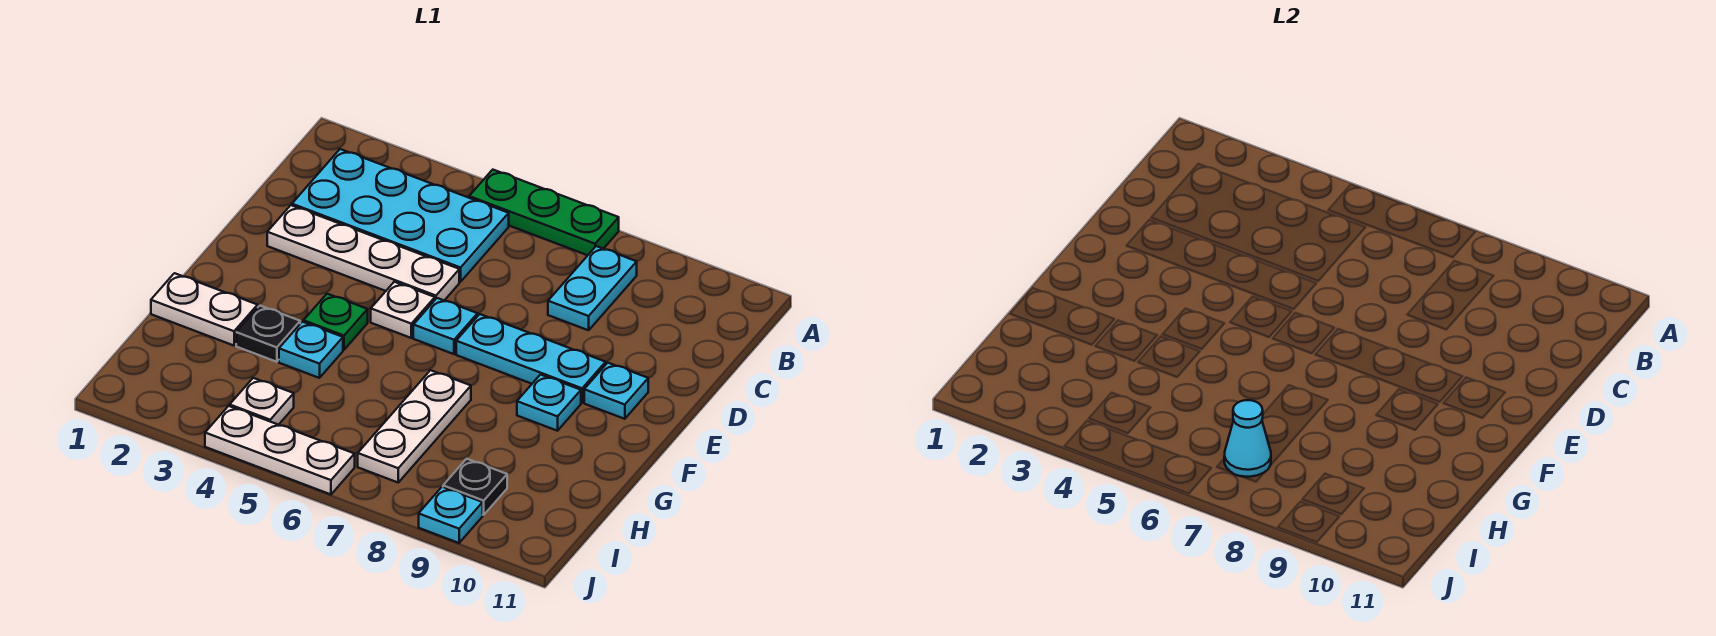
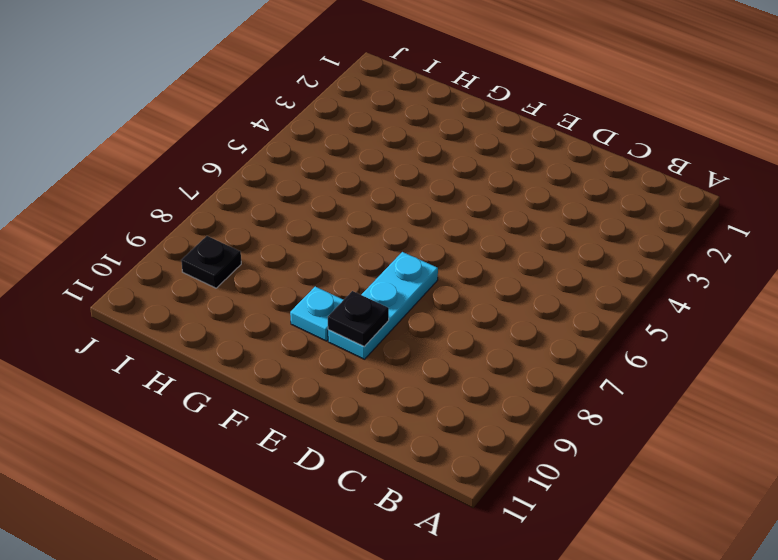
black plate E9 level 2 -> black plate G3 level 1
none -> green plate A5:A7 level 1
none -> cyan plate B2:C5 level 1
none -> cyan plate B8:C8 level 1

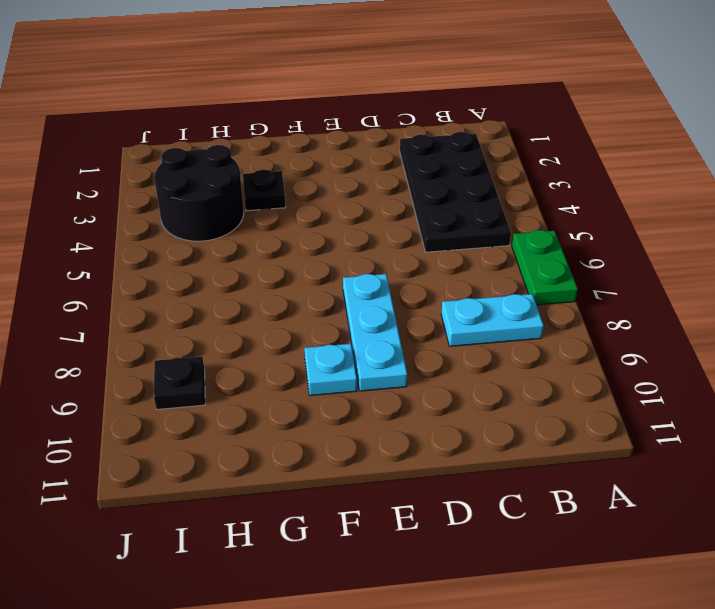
green plate A6:A7 level 1 -> green plate A5:A7 level 1
black plate B2:C5 level 1 -> cyan plate B2:C5 level 1
black round brick H3:I4 level 1 -> white plate I4 level 1
none -> white plate D2:D5 level 1
none -> white plate E5 level 1
none -> cyan plate E6 level 1

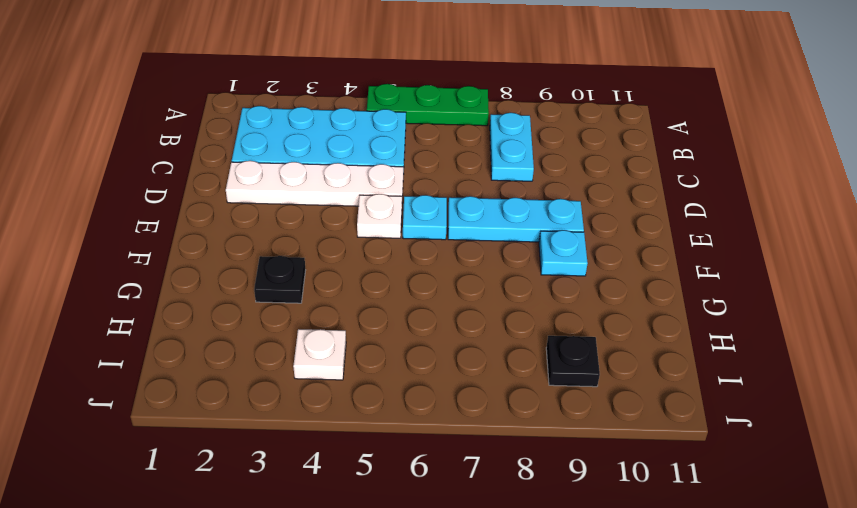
none -> cyan plate E10 level 1
none -> green plate F4 level 1
none -> white plate G1:G2 level 1

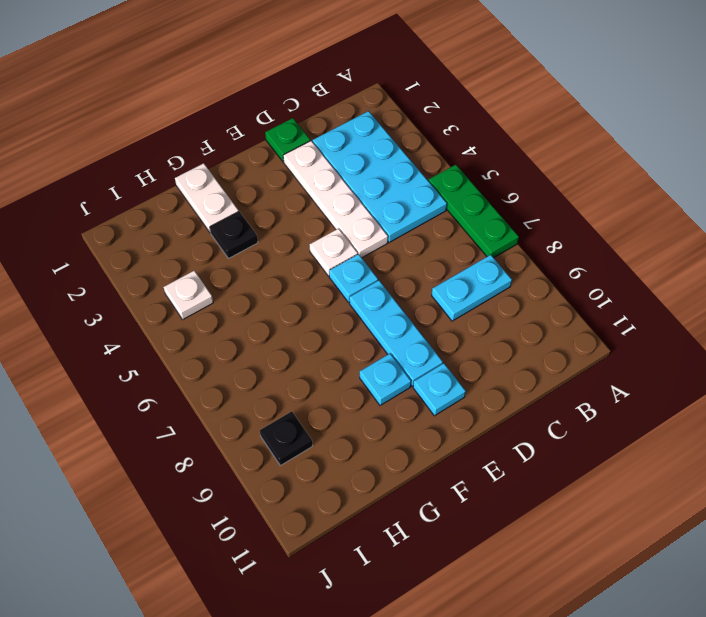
green plate D1 level 1 -> green plate F4 level 1
none -> cyan plate G4 level 1
none -> white plate G7:I7 level 1
none -> white plate J4:J6 level 1

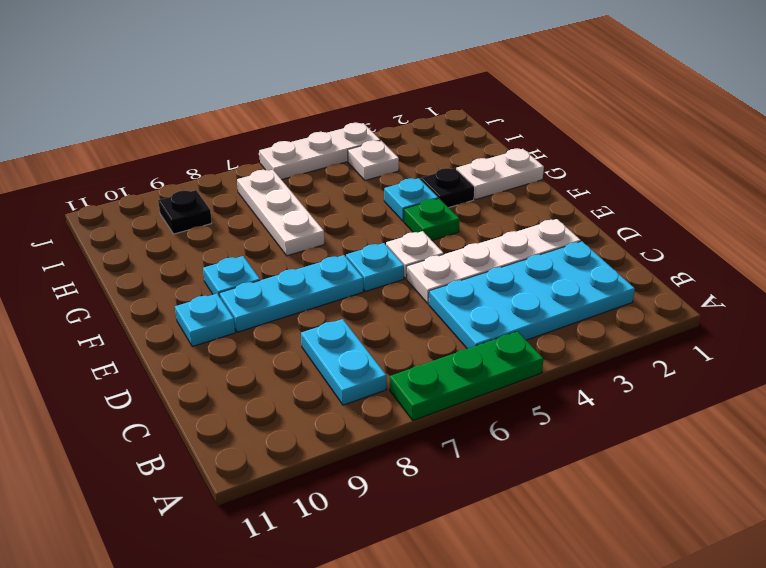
none -> cyan plate J9 level 1
none -> cyan cone I7 level 2

